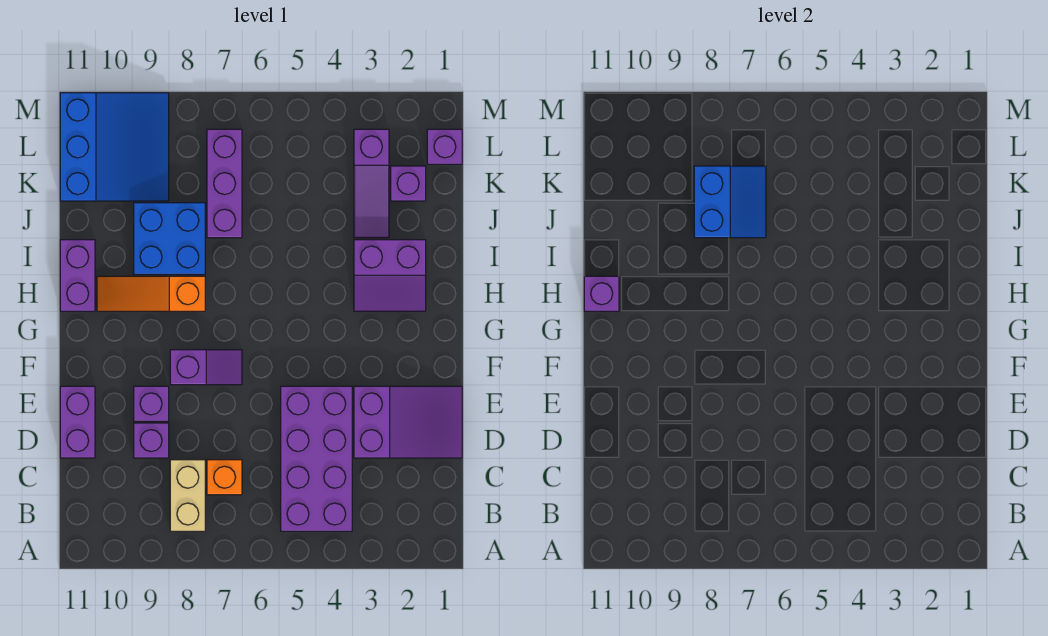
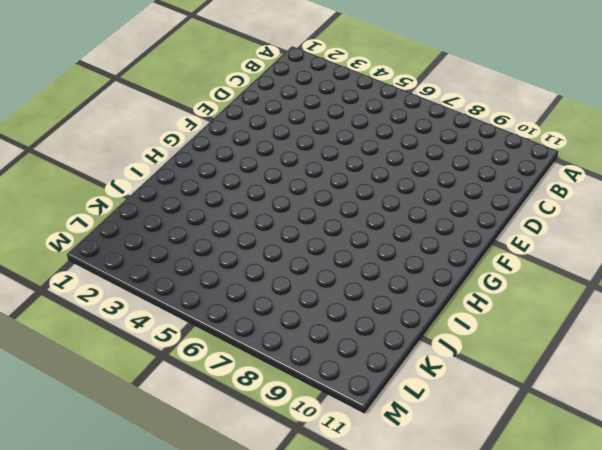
none -> purple brick B4:E5 level 1
none -> tan brick B8:C8 level 1
none -> orange brick C7 level 1

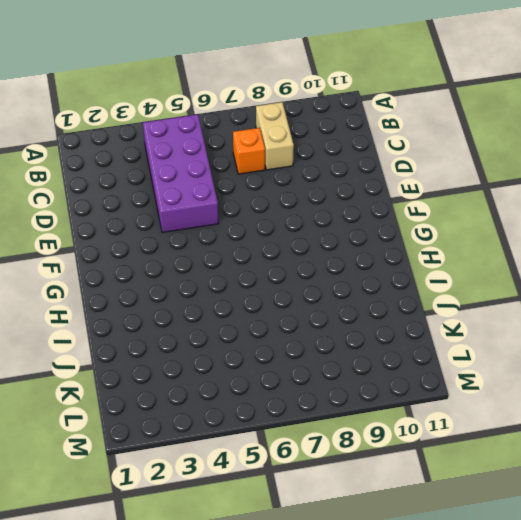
none -> purple slope D1:E3 level 1 top 3
none -> purple brick D9 level 1
none -> purple brick D11:E11 level 1

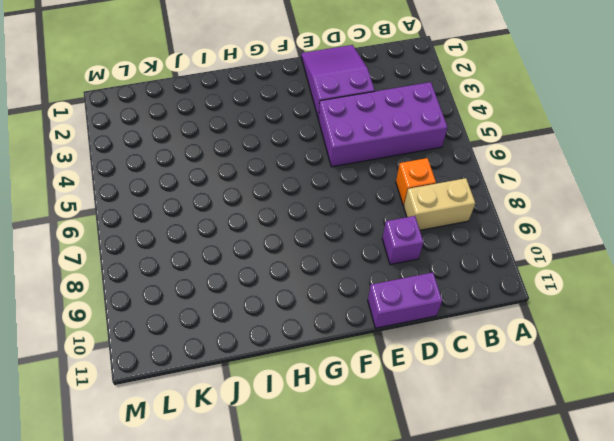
none -> purple brick E9 level 1
none -> purple slope F7:F8 level 1 top 8
none -> purple slope H2:I3 level 1 top I

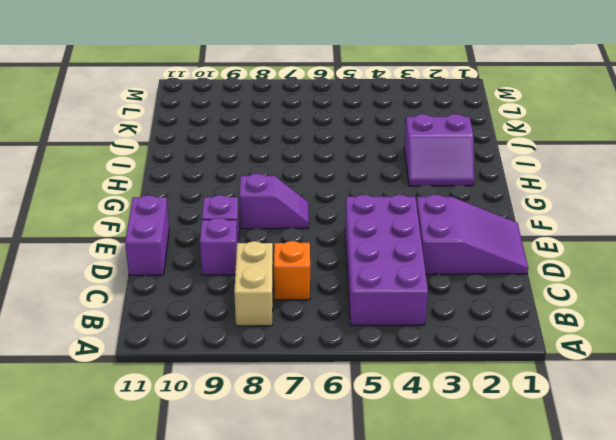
none -> orange slope H8:H10 level 1 top 8
none -> purple brick H11:I11 level 1
none -> blue brick I8:J9 level 1

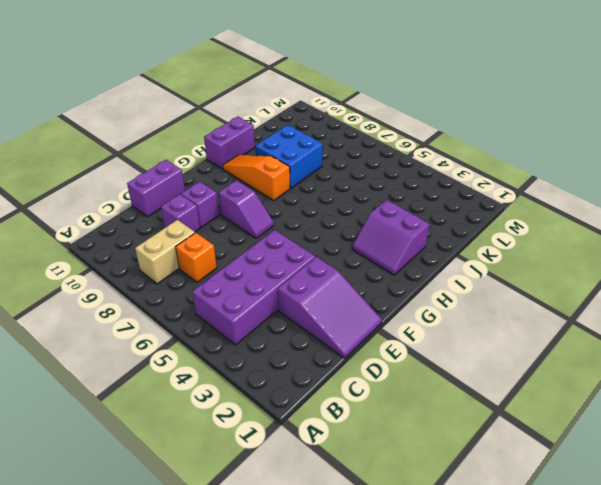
none -> purple slope J3:L3 level 1 top L
none -> purple brick J7:L7 level 1
none -> purple brick K2 level 1

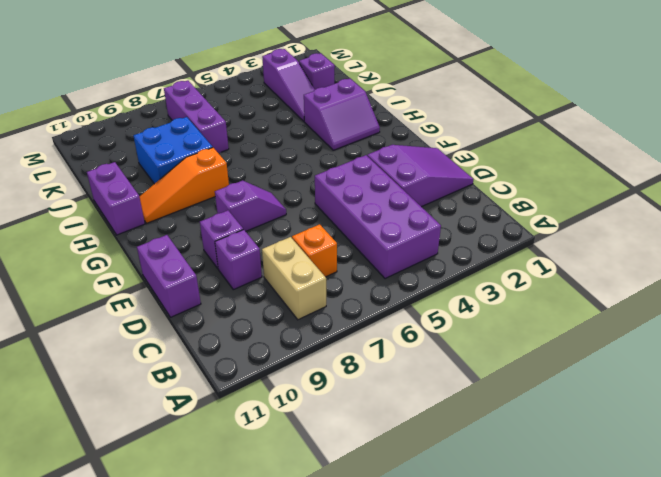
none -> blue slope K9:M11 level 1 top 11
none -> purple brick L1 level 1
none -> purple brick H11 level 2

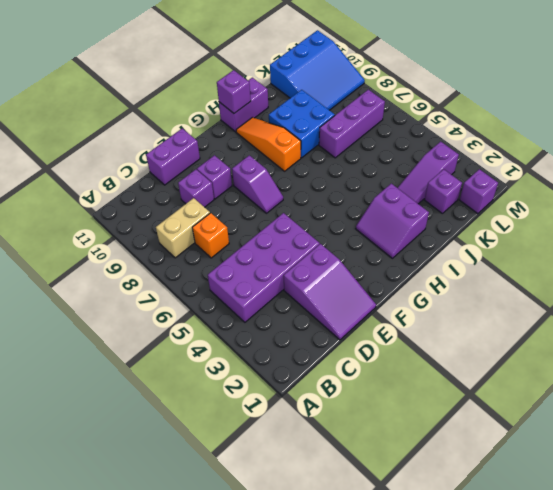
none -> blue slope J7:K8 level 2 top 8

